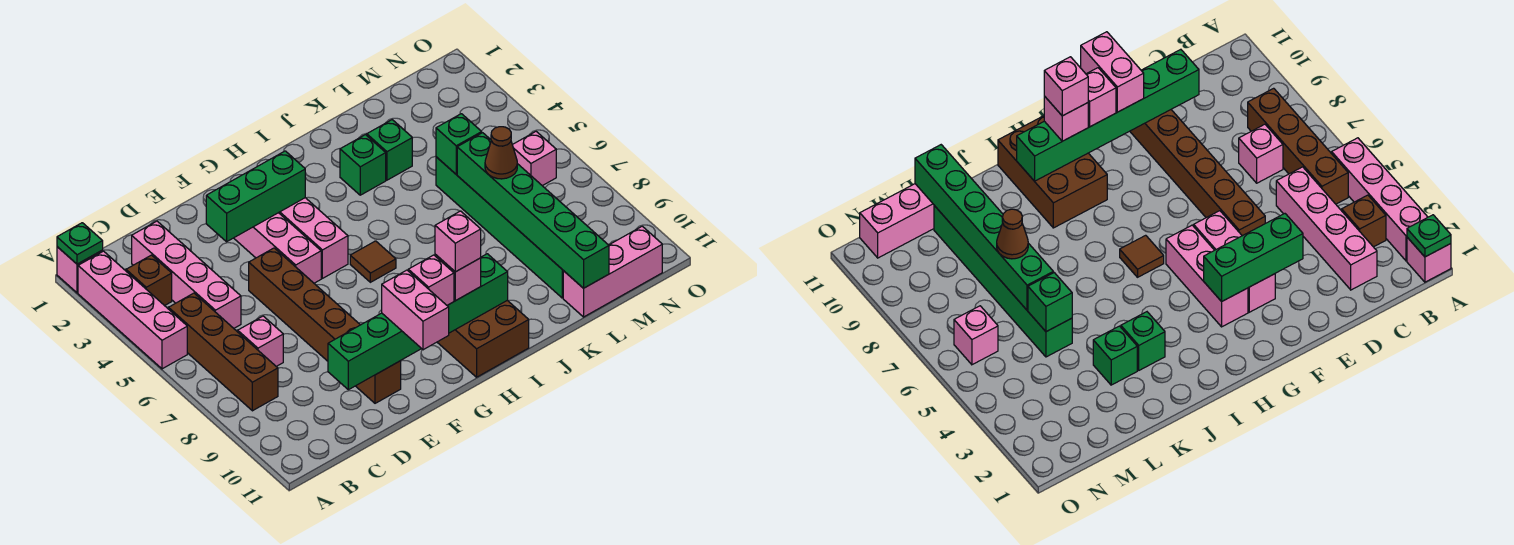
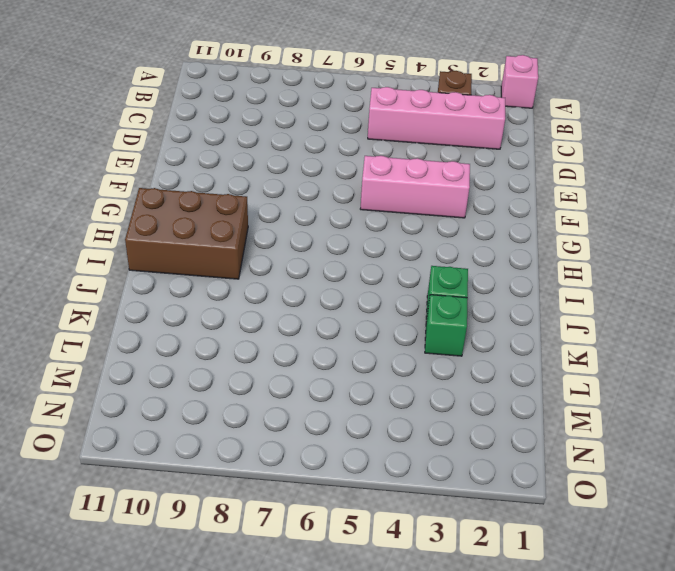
none -> pink brick A2:A5 level 1
none -> brown brick B5:B8 level 1
none -> pink brick C7 level 1

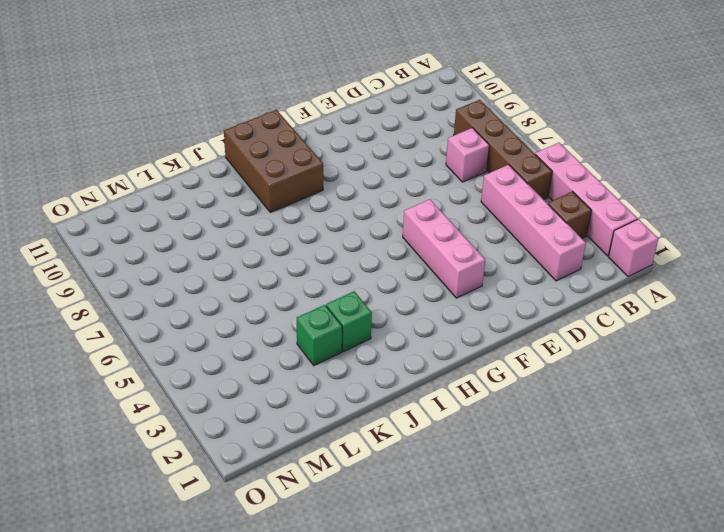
none -> brown brick E5:E10 level 1
none -> pink brick G3:G5 level 1
none -> brown tile H6 level 1

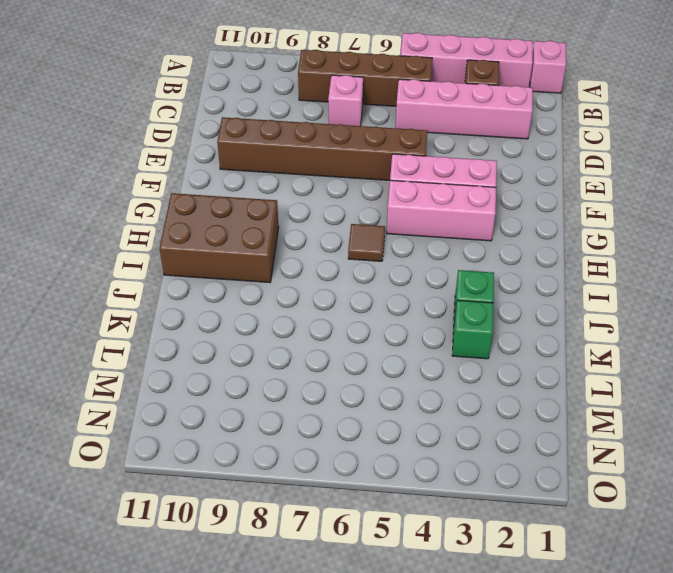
none -> green brick L5:L10 level 1
none -> pink brick L11:N11 level 1
none -> pink brick N6 level 1

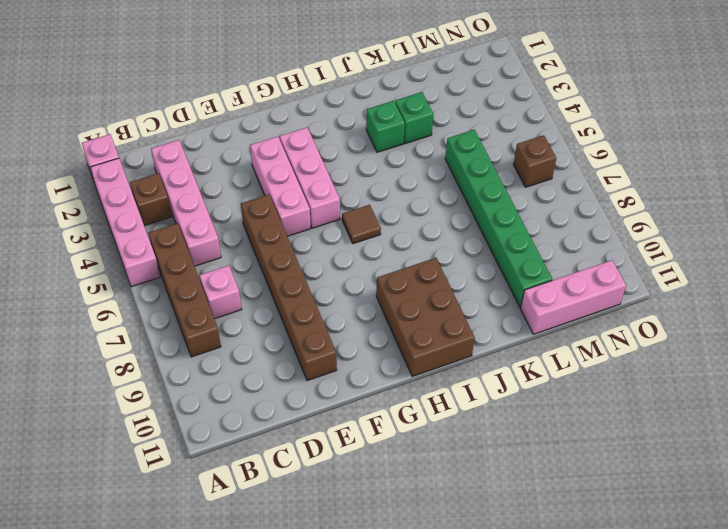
brown brick N6 level 1 -> pink brick N6 level 1
none -> green plate A1 level 2
none -> green brick D10:I10 level 2
none -> green brick E3:G3 level 2

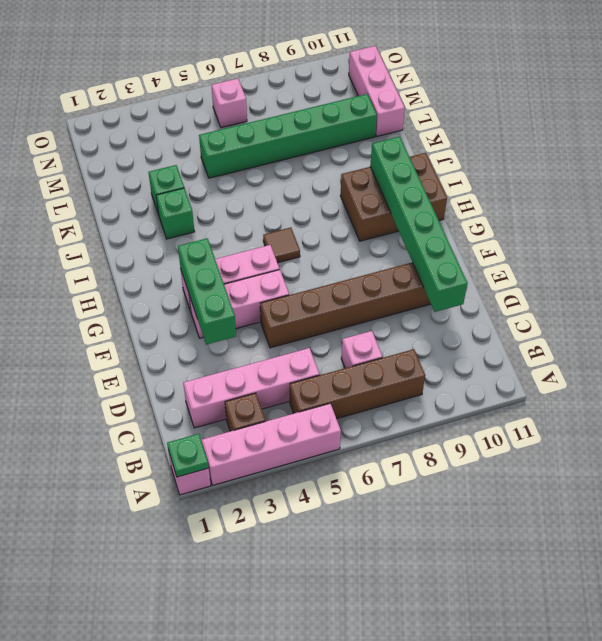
none -> green brick L5 level 2
none -> green brick L6:L11 level 2
none -> pink brick F10:F11 level 3

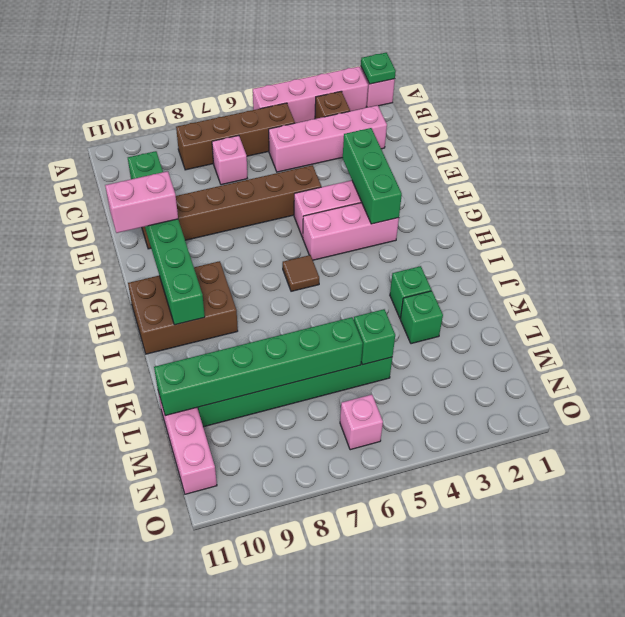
none -> pink brick G10 level 3
none -> pink brick H10 level 3
none -> brown cone L7 level 3

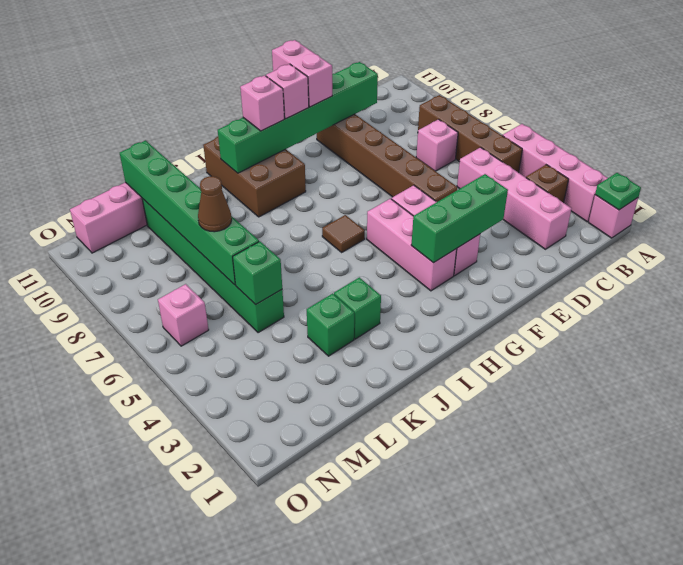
none -> pink brick H10 level 4

